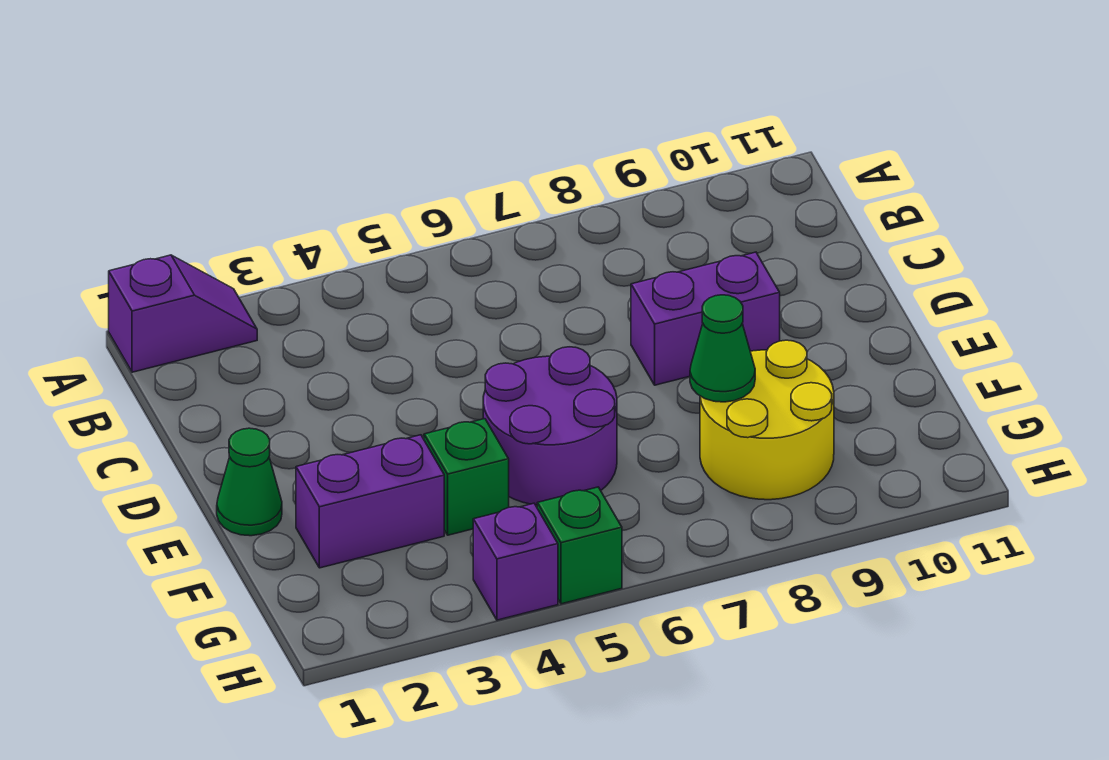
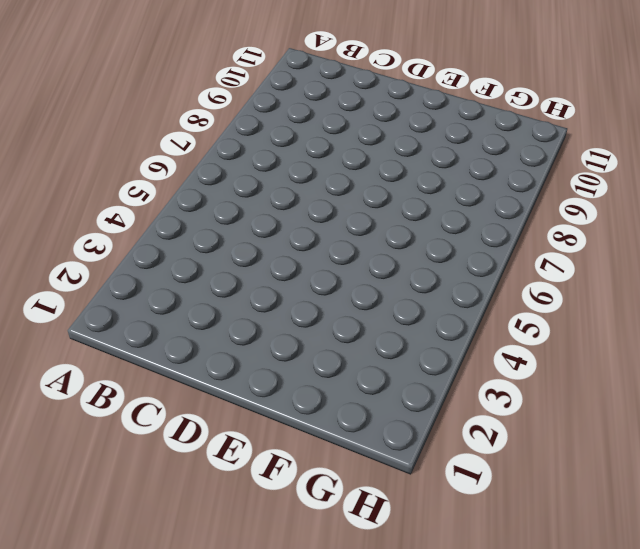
none -> purple slope A1:A2 level 1 top 1
none -> purple brick D8:D9 level 1

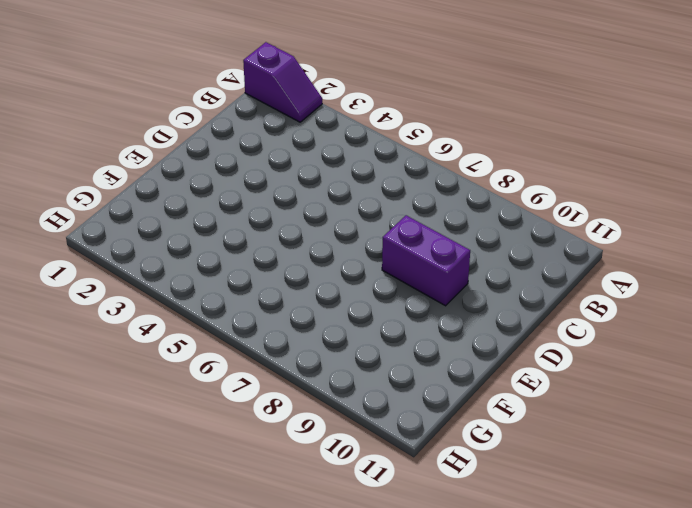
none -> green cone E1 level 1
none -> purple round brick E5:F6 level 1

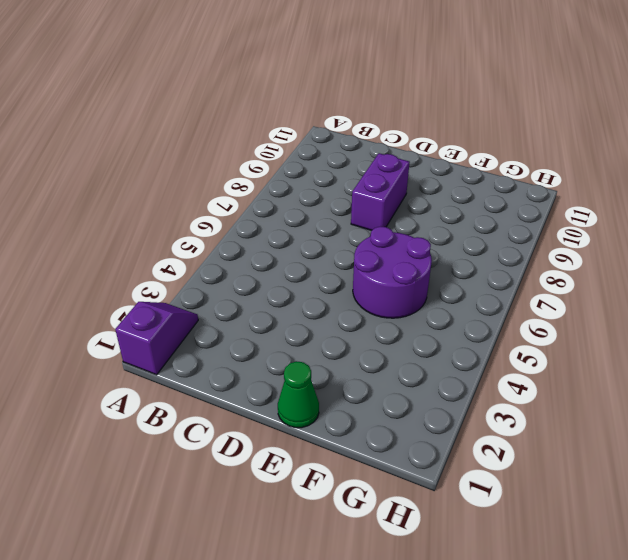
none -> purple brick F2:F3 level 1
none -> green brick F4 level 1

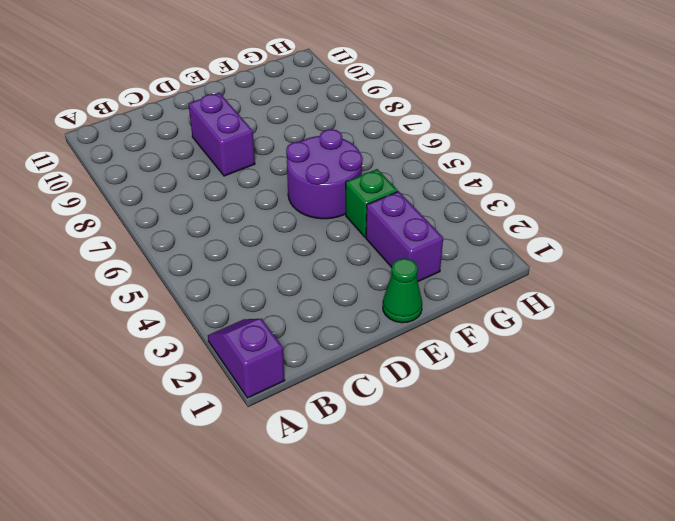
none -> yellow round brick F8:G9 level 1
none -> purple brick H4 level 1

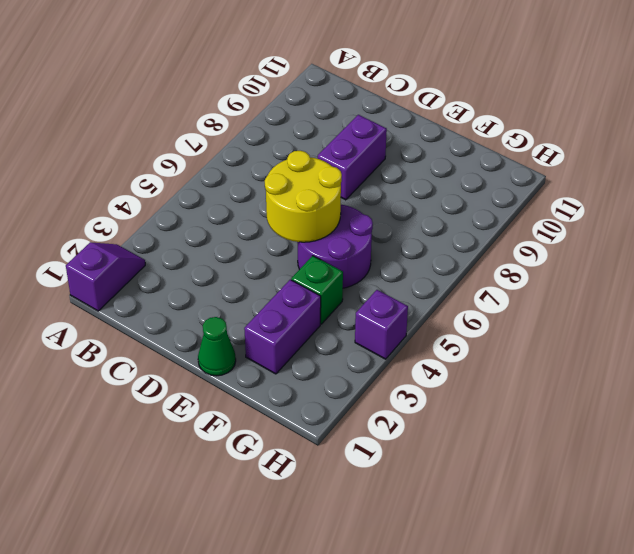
yellow round brick D5:E6 level 2 -> yellow round brick F8:G9 level 1
none -> green brick H5 level 1
none -> green cone F8 level 2

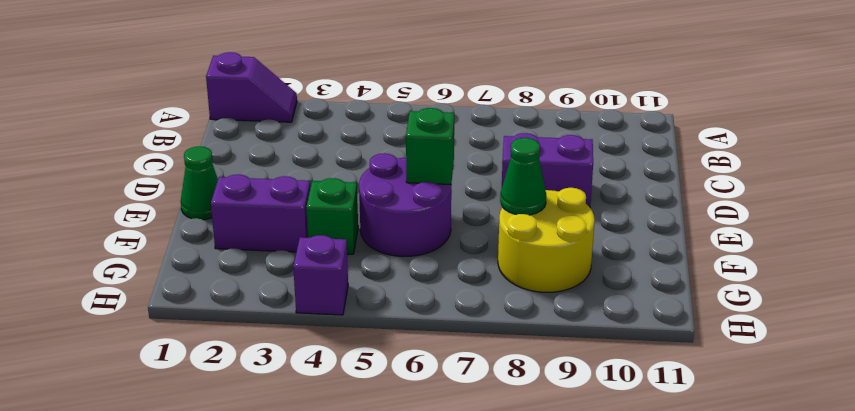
green brick E6 level 2 -> green brick H5 level 1

